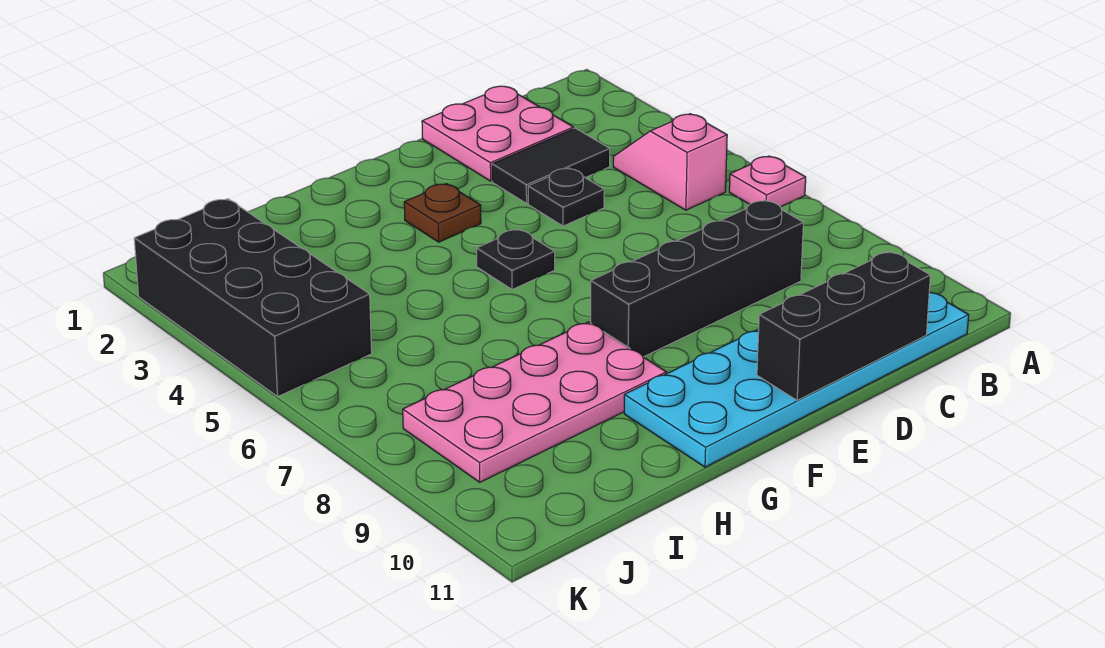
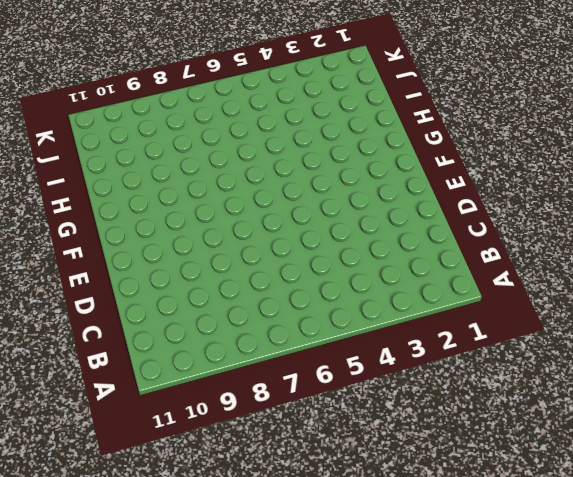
none -> pink plate A6 level 1
none -> pink slope B4:B5 level 1 top 5
none -> cyan plate B10:G11 level 1

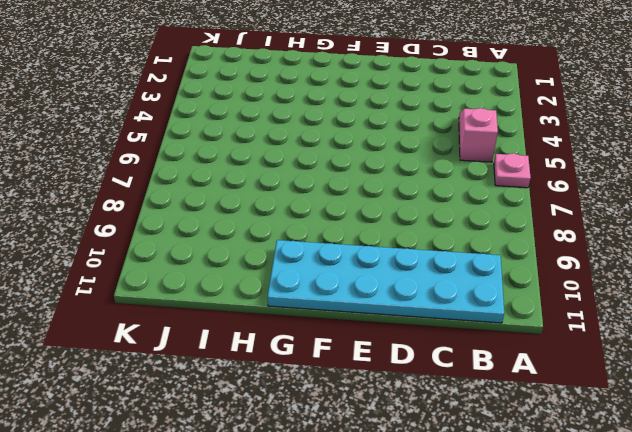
none -> pink plate C1:D2 level 1
none -> black tile C3:D3 level 1
none -> black brick C8:F8 level 1

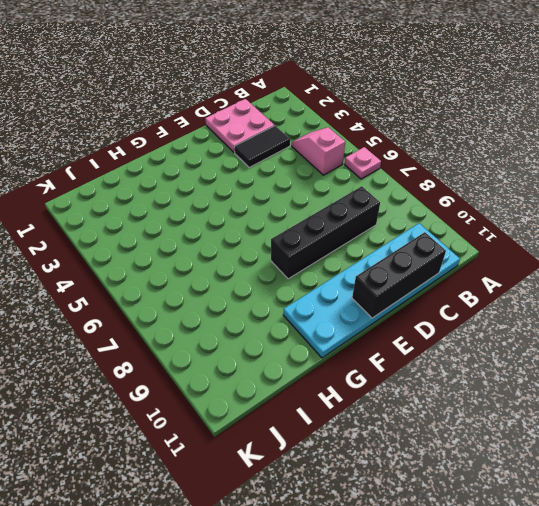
none -> black plate D4 level 1
none -> brown plate F3 level 1
none -> black plate F5 level 1

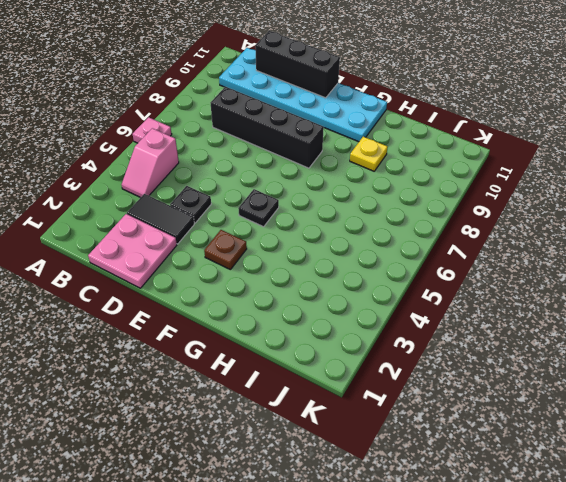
yellow plate H9 level 1 -> pink plate G8:J9 level 1
none -> black brick J2:K5 level 1

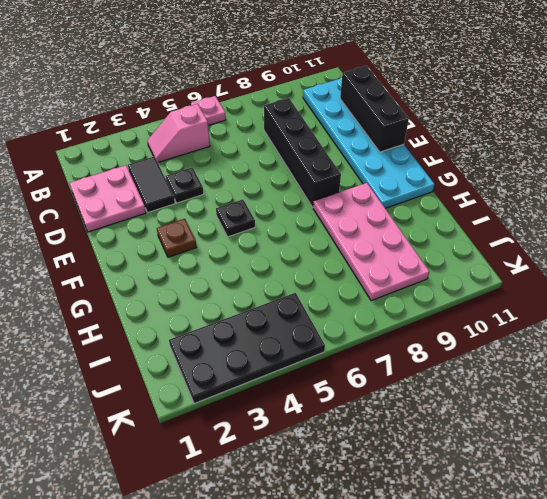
black plate J2:K5 level 1 -> black brick J2:K5 level 1

